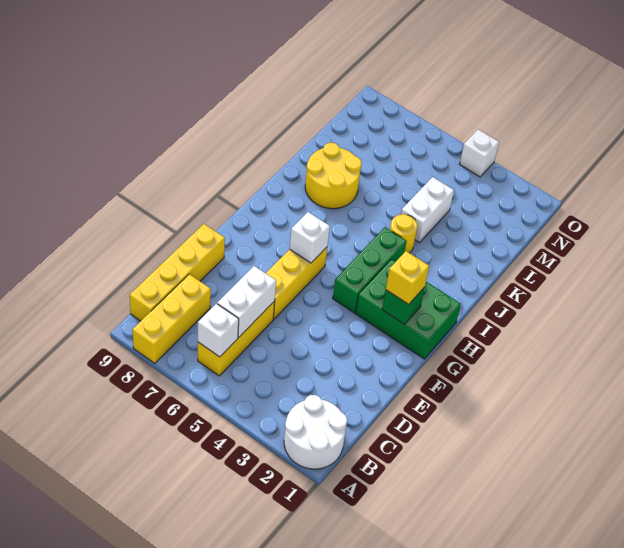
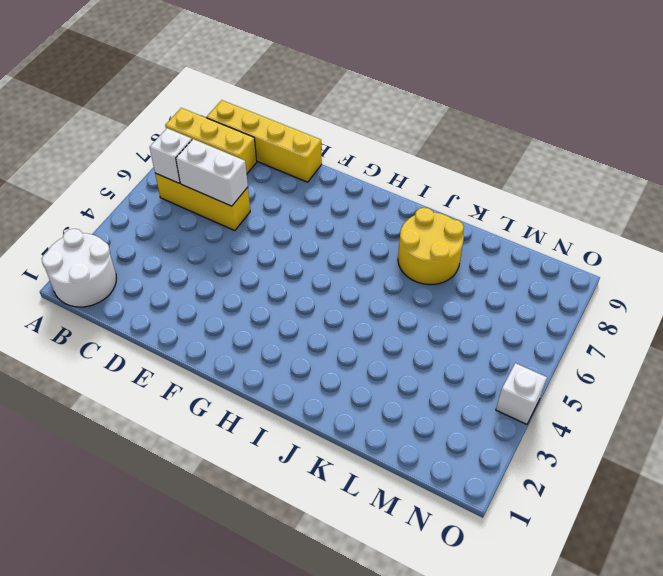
none -> yellow brick E6:G6 level 1
none -> green brick G1:H3 level 1
none -> green brick G4:I4 level 1

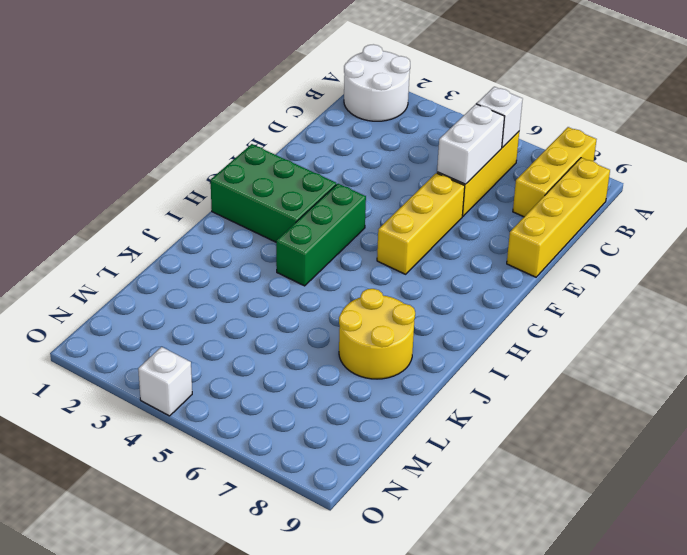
none -> yellow round brick J4 level 1
none -> white brick K4:L4 level 1
none -> green brick G2 level 2

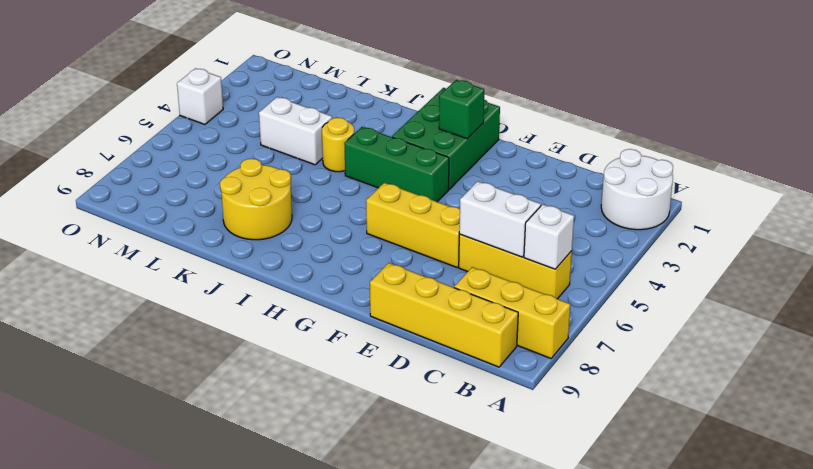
none -> white brick G6 level 2
none -> yellow brick G2 level 3

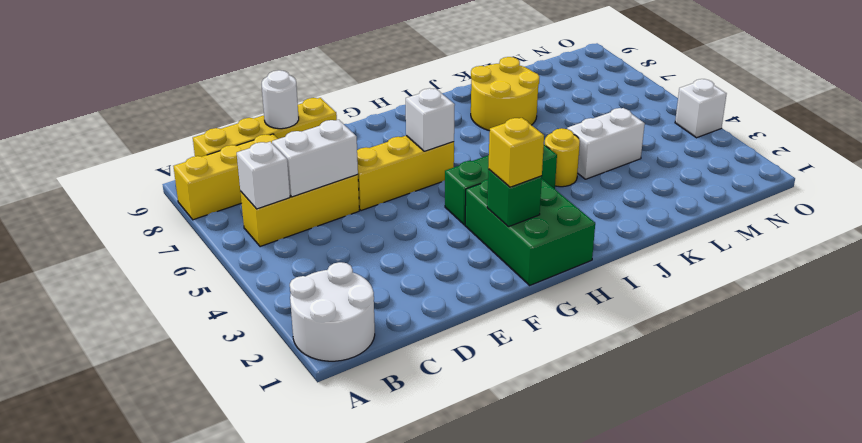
white round brick D9 level 2 -> none

